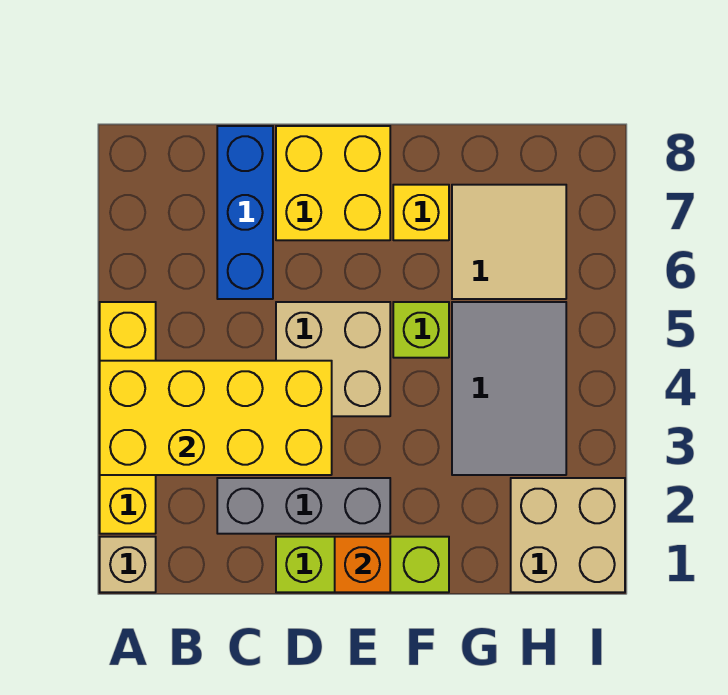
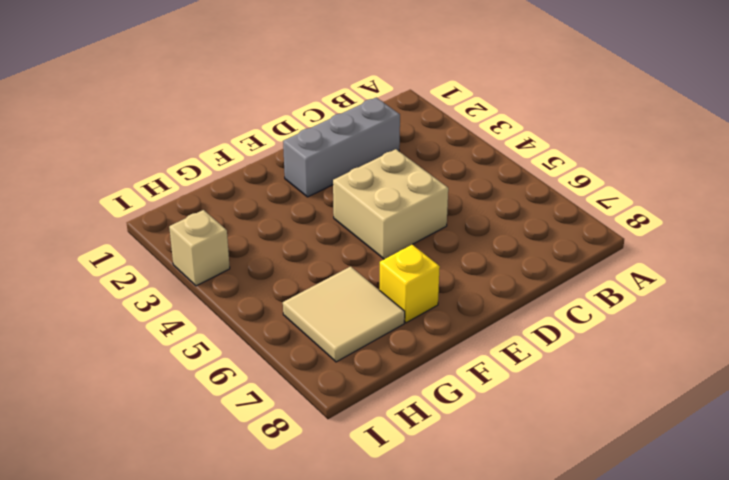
tan brick I3 level 1 -> tan brick A1 level 1
none -> yellow brick A2:A5 level 1
none -> blue brick C6:C8 level 1
none -> lime brick D1:F1 level 1

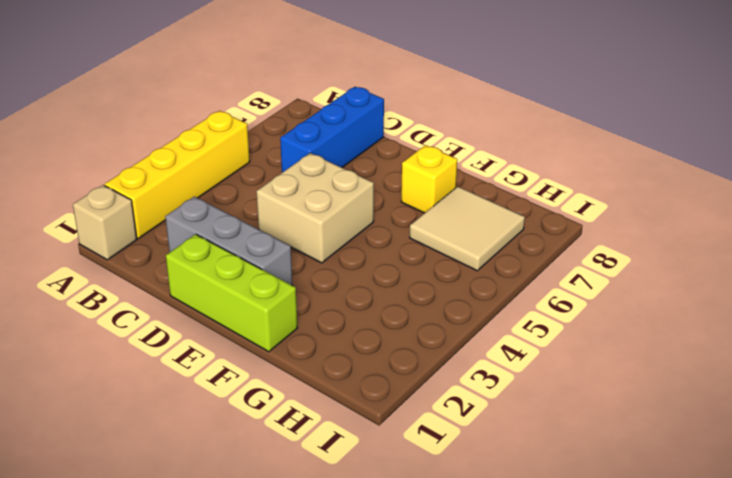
none -> yellow brick D7:E8 level 1
none -> lime brick F5 level 1
none -> grey tile G3:H5 level 1

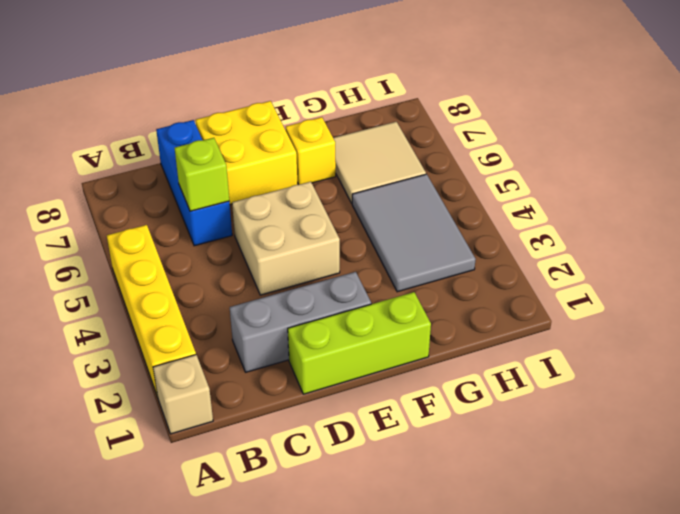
lime brick C6 level 2 -> lime brick F5 level 1
none -> tan brick H1:I2 level 1
none -> yellow brick A3:D4 level 2
none -> orange brick E1 level 2

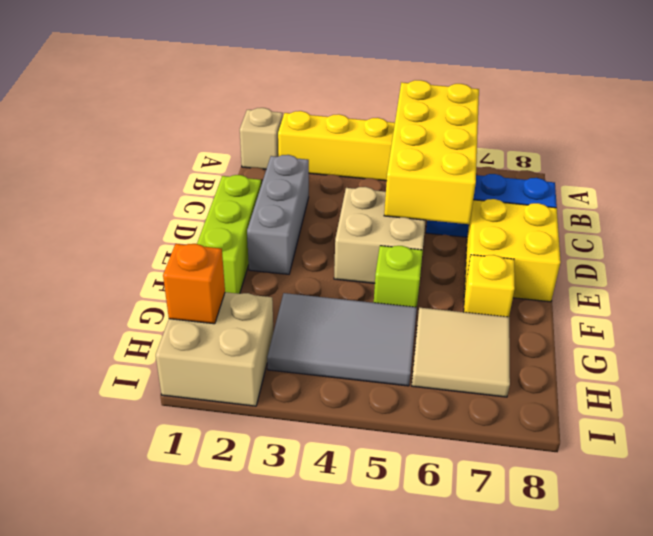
yellow brick A5:D6 level 2 -> yellow brick A3:D4 level 2
orange brick H1 level 2 -> orange brick E1 level 2

